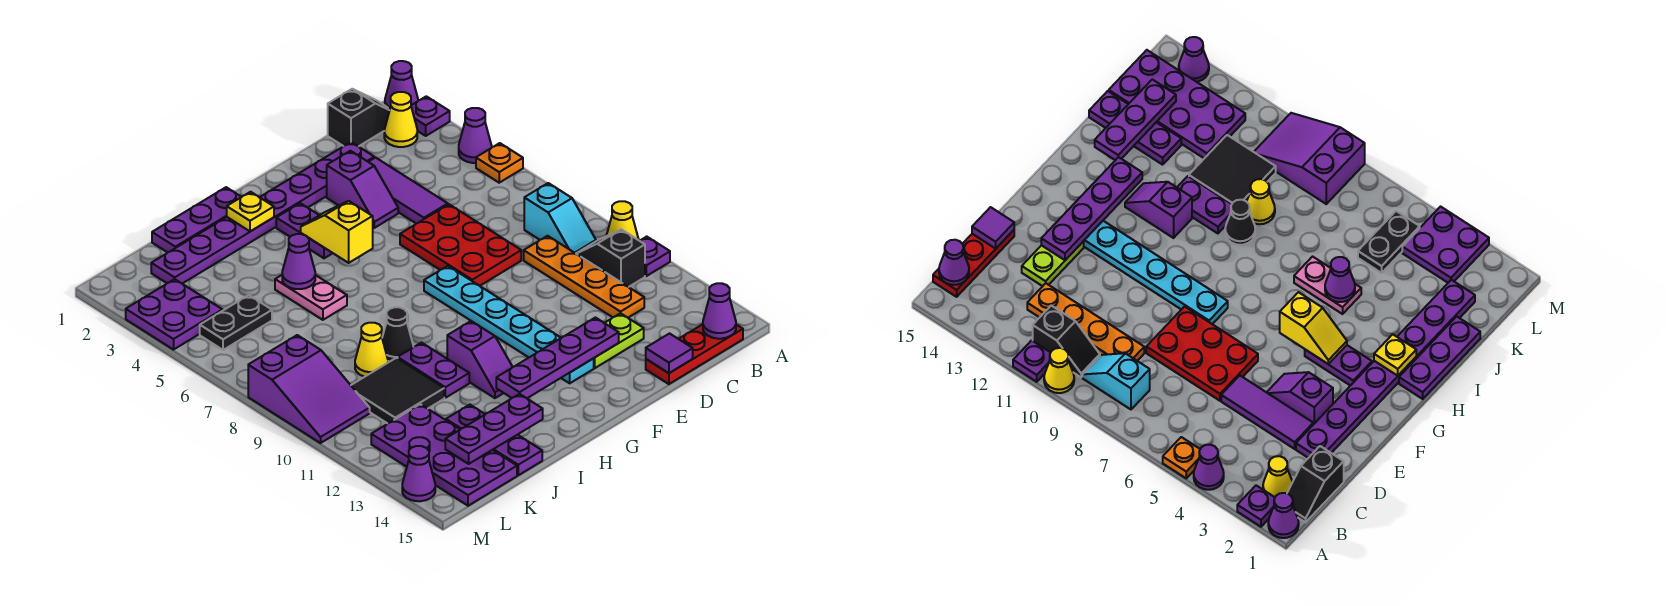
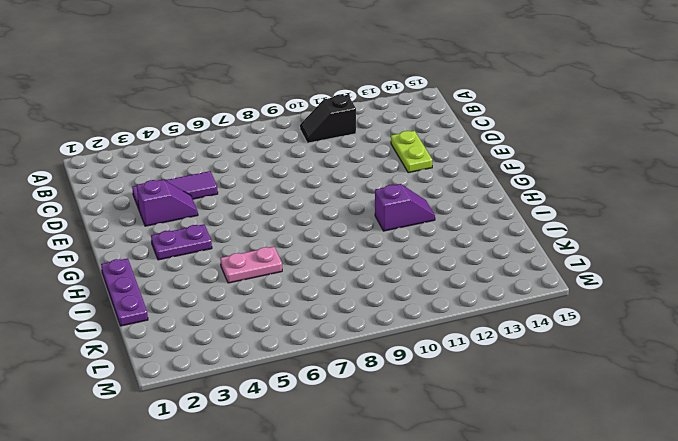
none -> purple cone A1 level 1
none -> purple plate A2 level 1
none -> purple cone A4 level 1
none -> orange plate A5 level 1

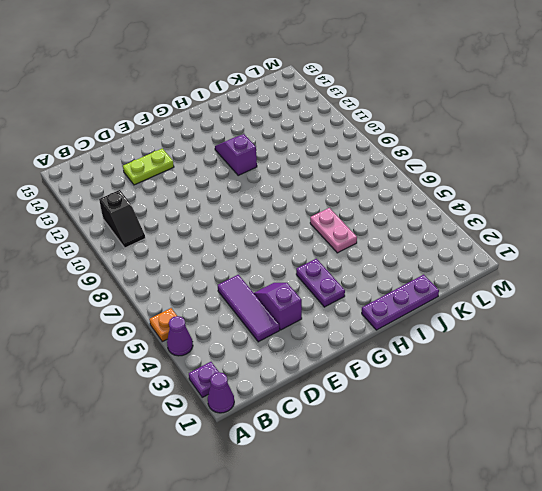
none -> yellow cone A10 level 1
none -> purple plate A11 level 1
none -> black slope B1:C1 level 1 top C
none -> yellow cone B2 level 1

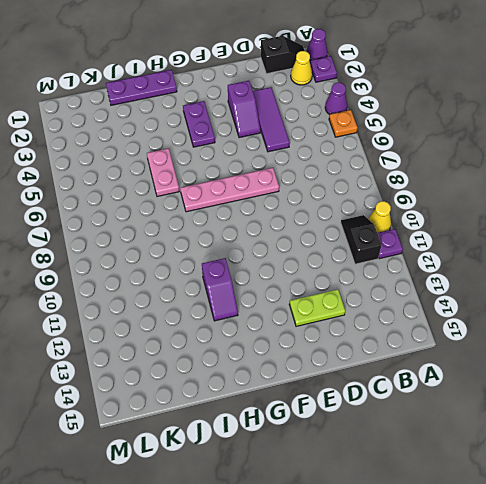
pink plate E7:H7 level 1 -> red plate D6:E8 level 1
none -> cyan slope B8:B9 level 1 top 8
none -> red plate B15:D15 level 1
none -> orange plate C9:C12 level 1
none -> purple plate D2:K2 level 1

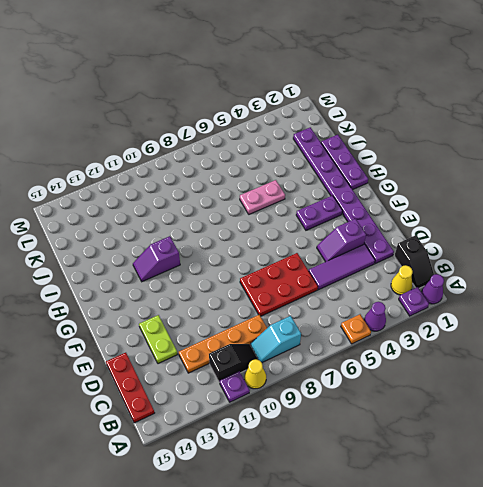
none -> cyan plate F8:F13 level 1
none -> black cone I9 level 1
none -> purple plate I10:I11 level 1
none -> yellow cone J9 level 1

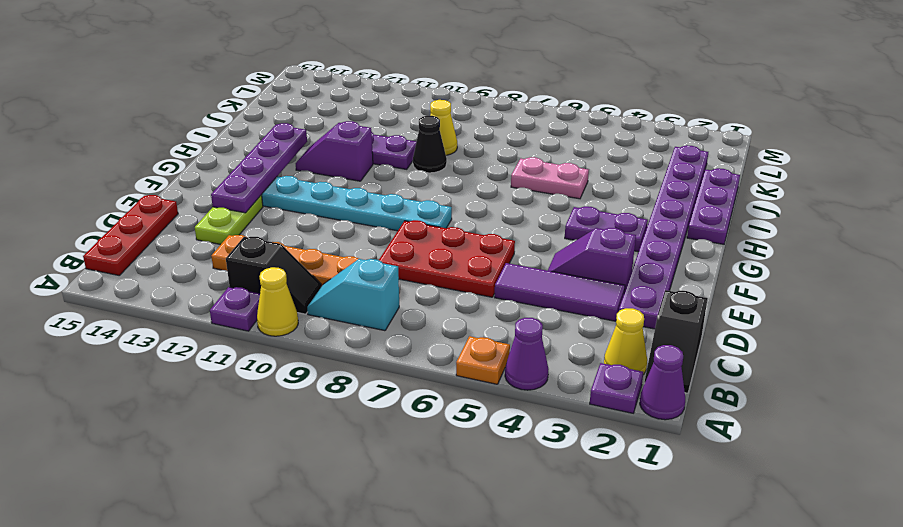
none -> black tile J10:K11 level 1
none -> purple plate J13:J15 level 1
none -> black plate K5:L5 level 1
none -> purple plate K12:L15 level 1

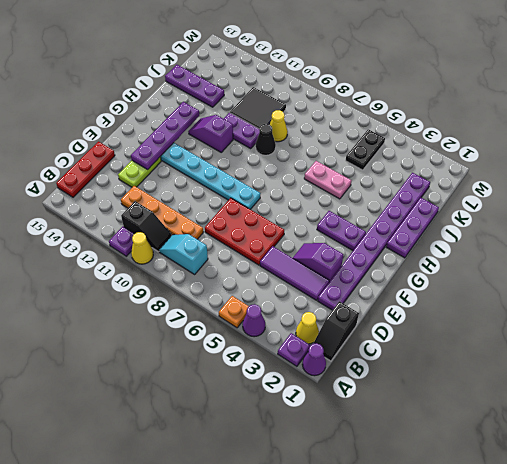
none -> purple plate K12:L15 level 1
none -> purple plate L3:M4 level 1
none -> purple slope L8:M10 level 1 top 8
none -> purple cone M14 level 1

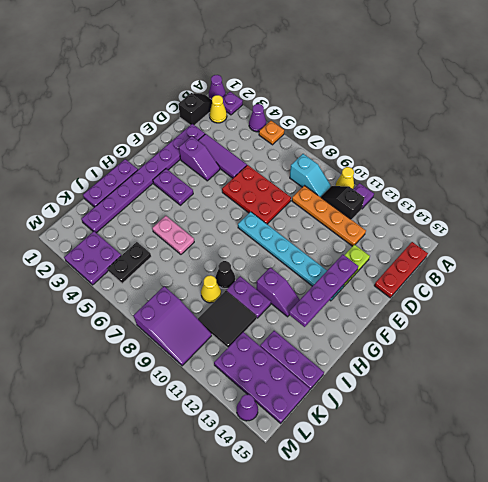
none -> purple cone B15 level 2
none -> purple tile D15 level 2
none -> yellow slope G4:G5 level 2 top 5
none -> yellow plate H2 level 2

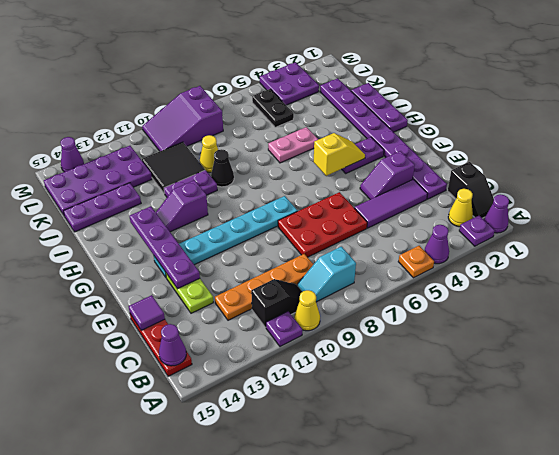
none -> yellow plate H2 level 2
none -> purple cone I5 level 2
none -> purple plate I14:K14 level 2

